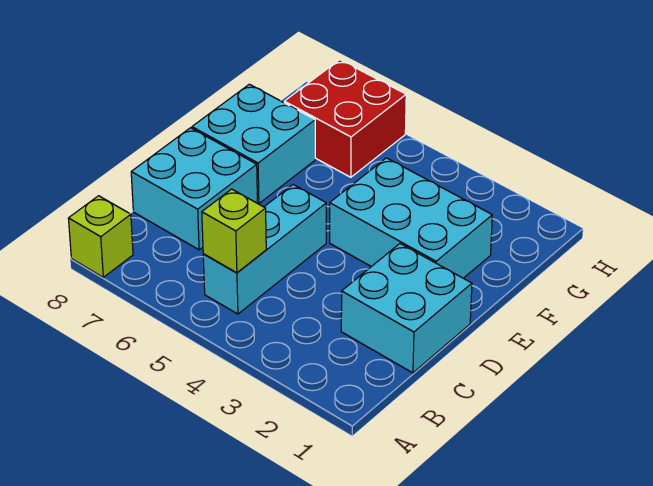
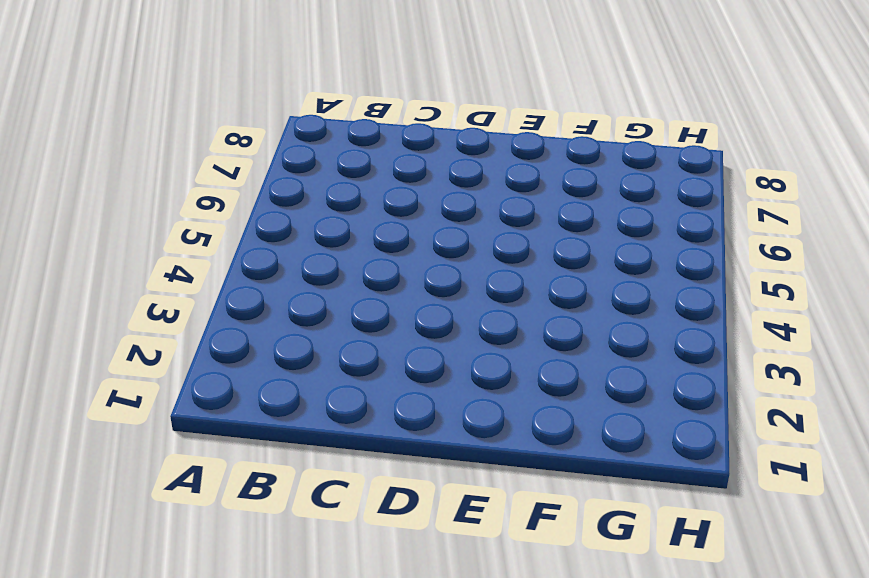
none -> lime brick A8 level 1
none -> cyan brick B5:D5 level 1

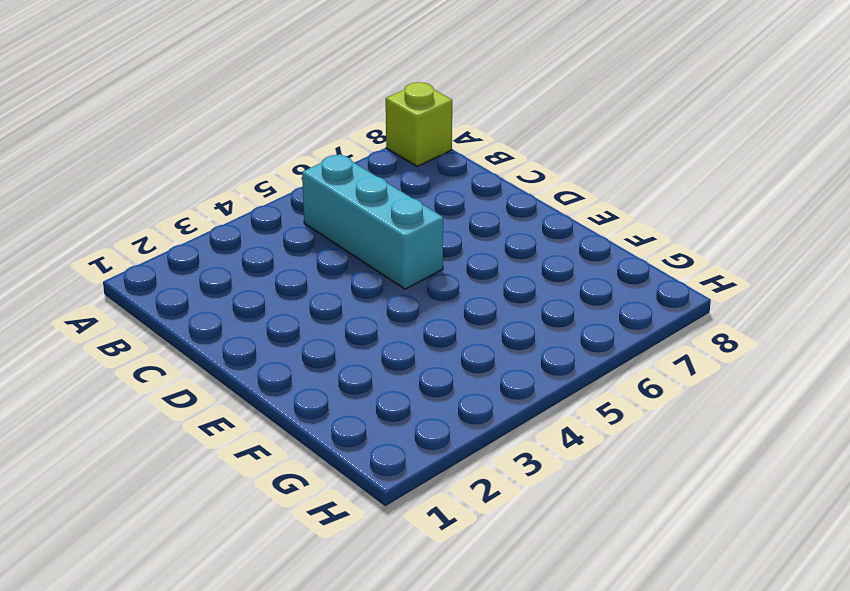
none -> cyan brick C1:D2 level 1
none -> cyan brick C7:D8 level 1

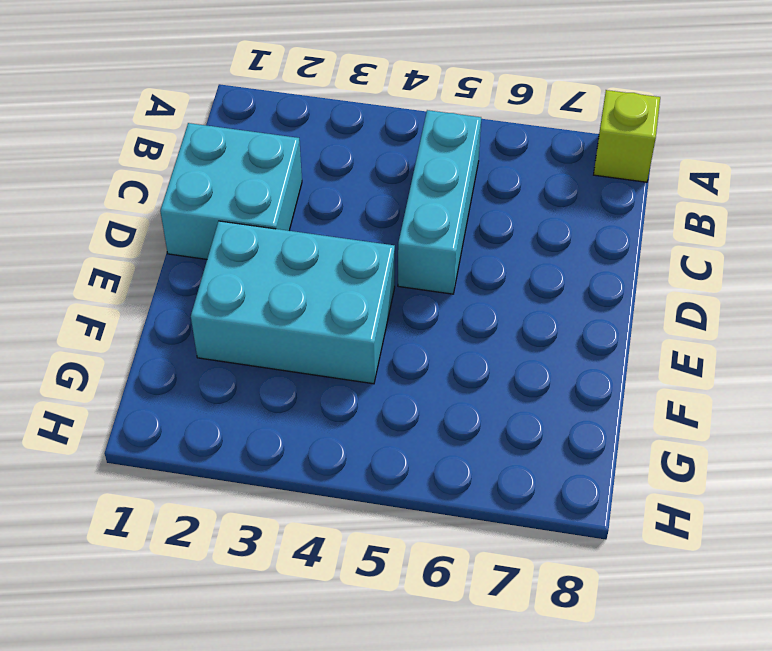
none -> cyan brick C7:D8 level 1
none -> cyan brick E7:F8 level 1

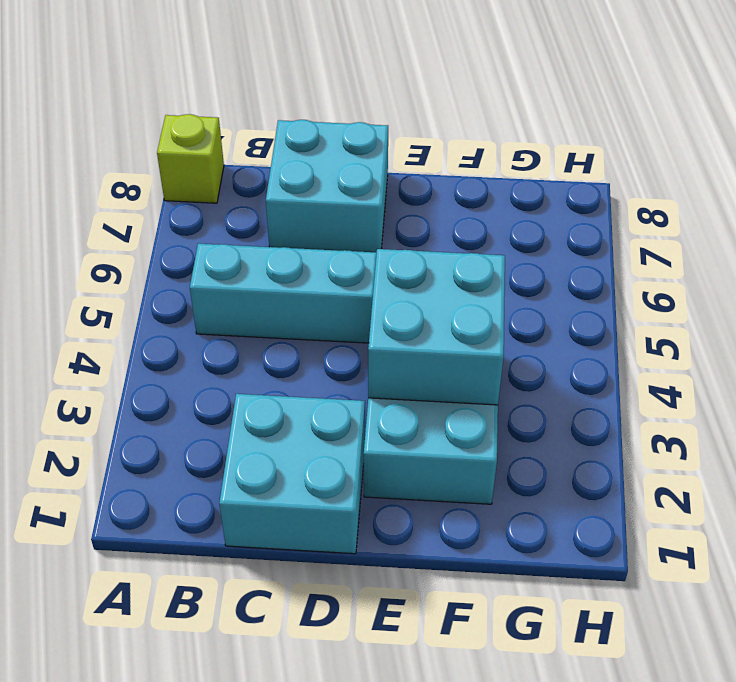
cyan brick E3:F4 level 2 -> cyan brick E7:F8 level 1
none -> red brick G6:H7 level 1
none -> lime brick B5 level 2

